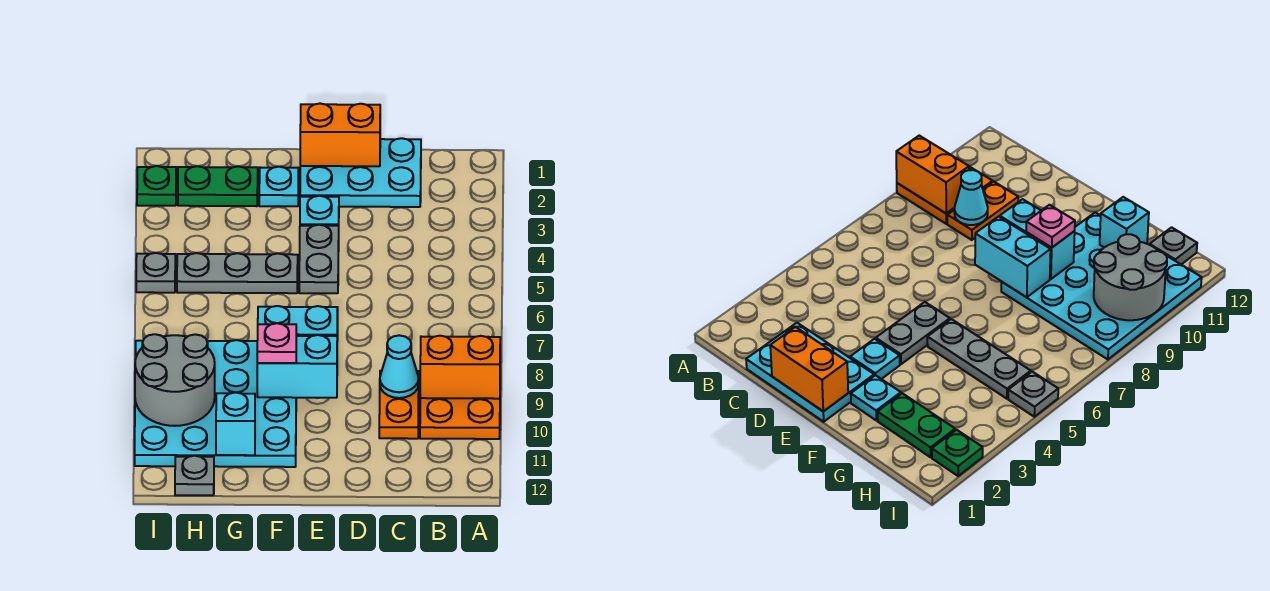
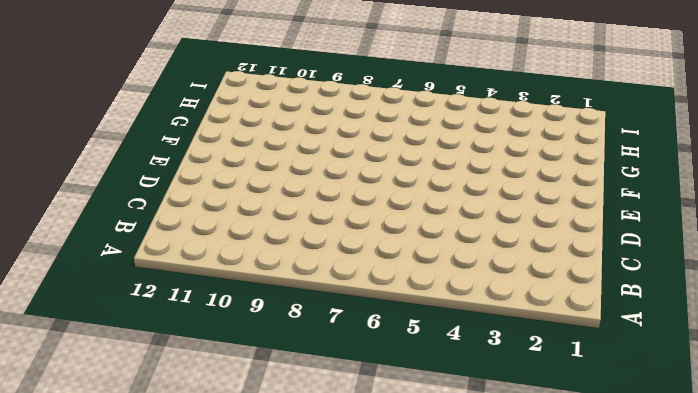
none -> orange plate A9:B10 level 1
none -> cyan plate C1:E2 level 1
none -> orange plate C9:C10 level 1

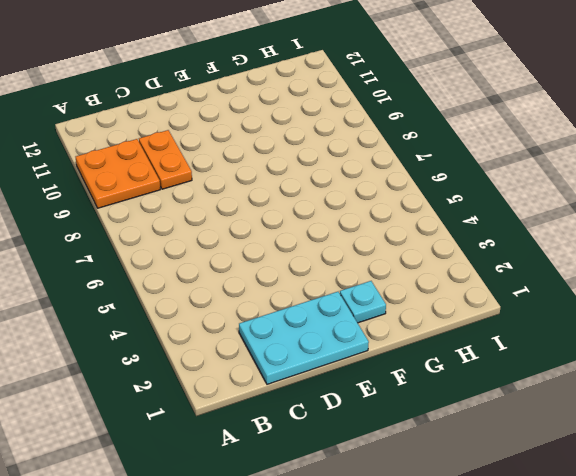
none -> cyan plate E3 level 1
none -> grey plate E4:E5 level 1
none -> grey plate F5:H5 level 1

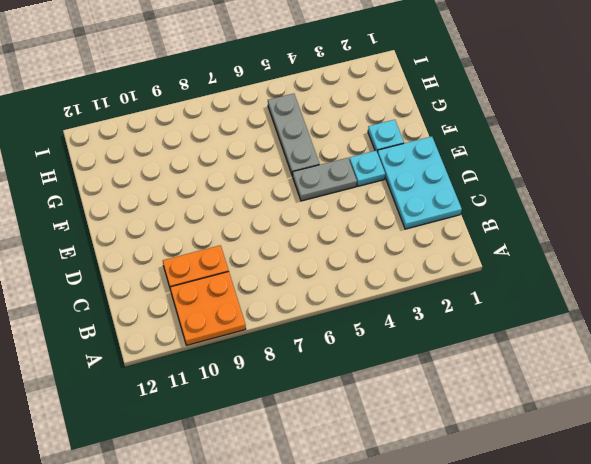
none -> cyan plate F8:I11 level 1
none -> green plate G2:H2 level 1
none -> grey plate H12 level 1

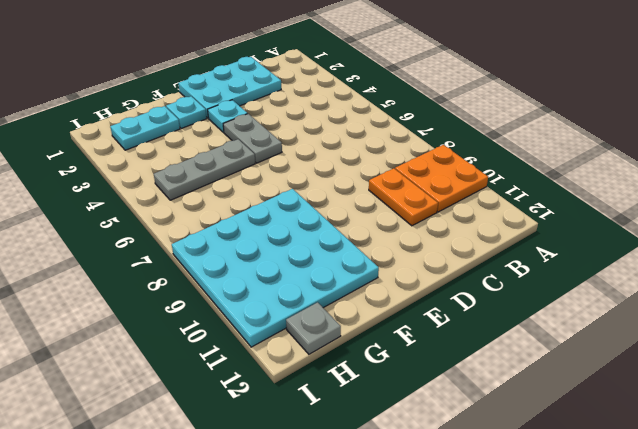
cyan plate G2:H2 level 1 -> green plate G2:H2 level 1
none -> green plate I2 level 1
none -> grey plate I5 level 1
none -> orange brick A9:B9 level 2

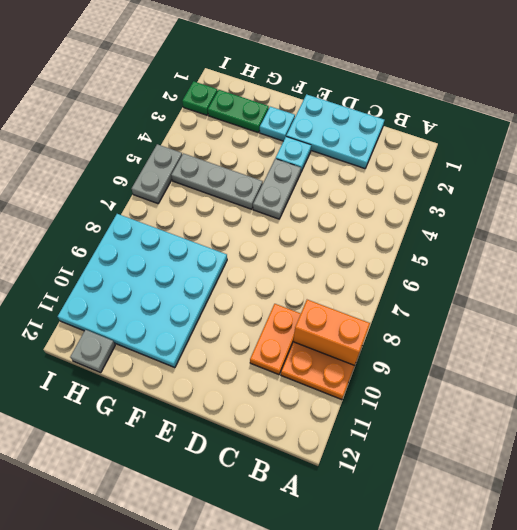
grey plate I5:I6 level 1 -> grey plate I5 level 1
none -> cyan cone C9 level 2
none -> orange brick D1:E1 level 2
none -> cyan brick E8:F8 level 2

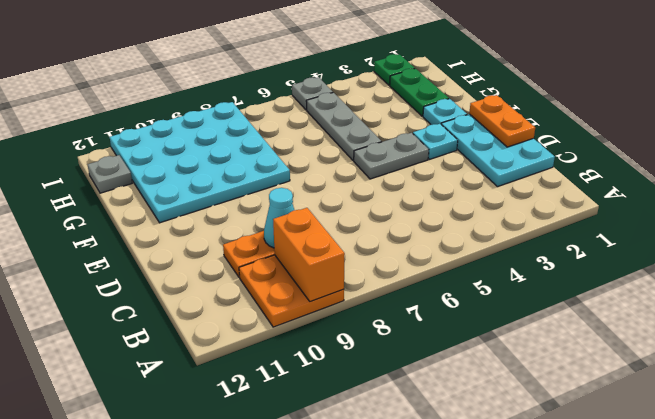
orange plate D1:E1 level 2 -> orange brick D1:E1 level 2
none -> cyan brick E8:F8 level 2
none -> cyan brick E9:F9 level 2
none -> cyan brick G11 level 2

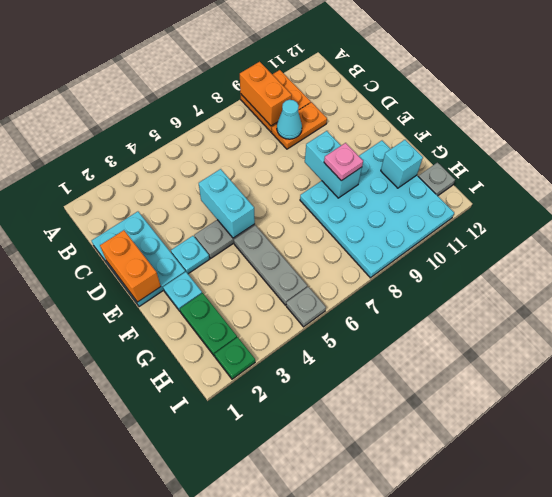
cyan brick D5:E5 level 2 -> cyan brick E8:F8 level 2
none -> grey round brick H9:I10 level 2

